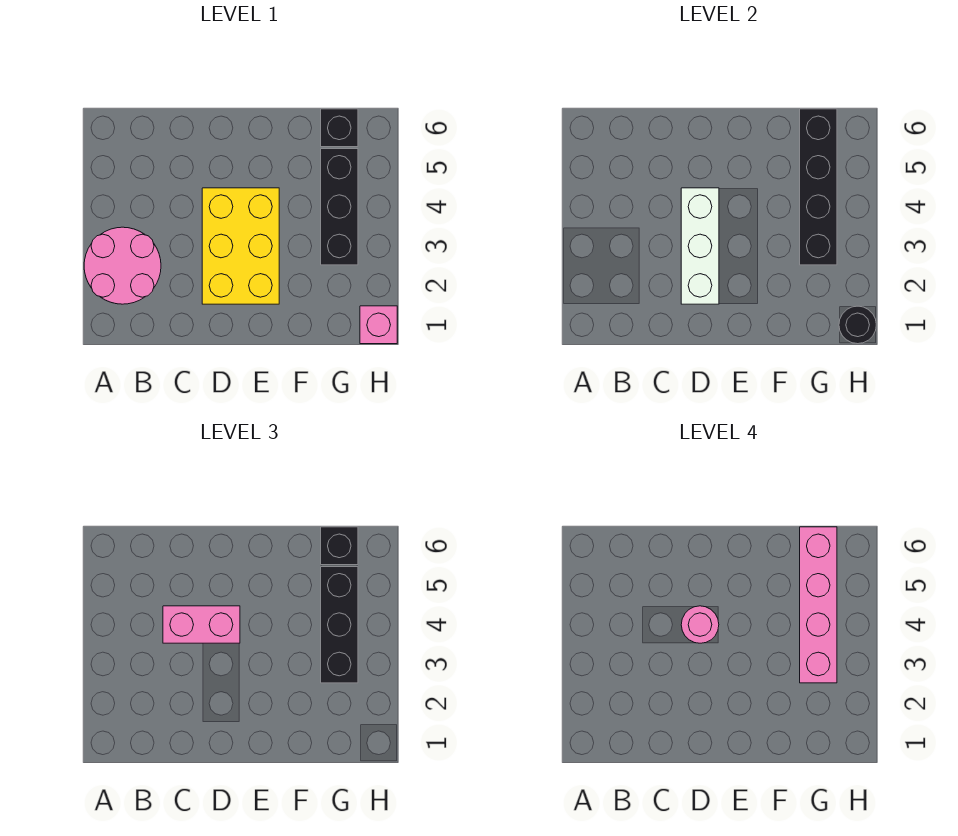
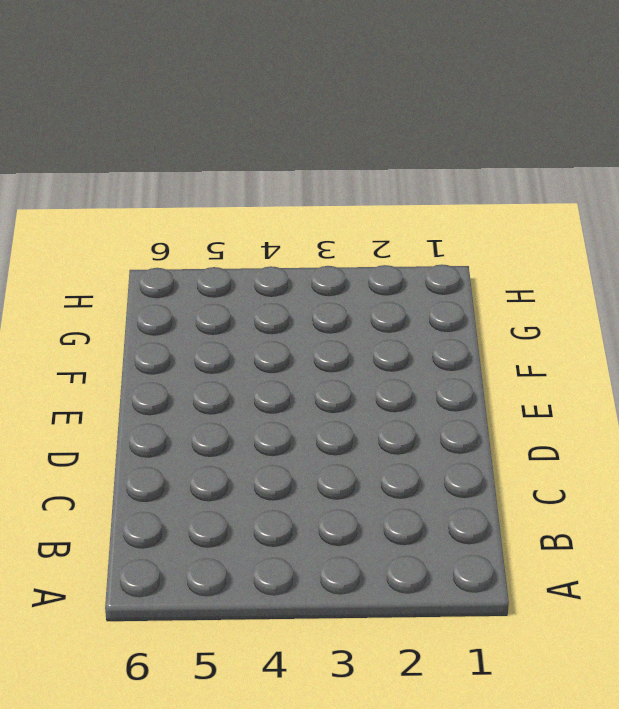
none -> pink round brick A2:B3 level 1
none -> yellow brick D2:E4 level 1
none -> black brick G3:G5 level 1

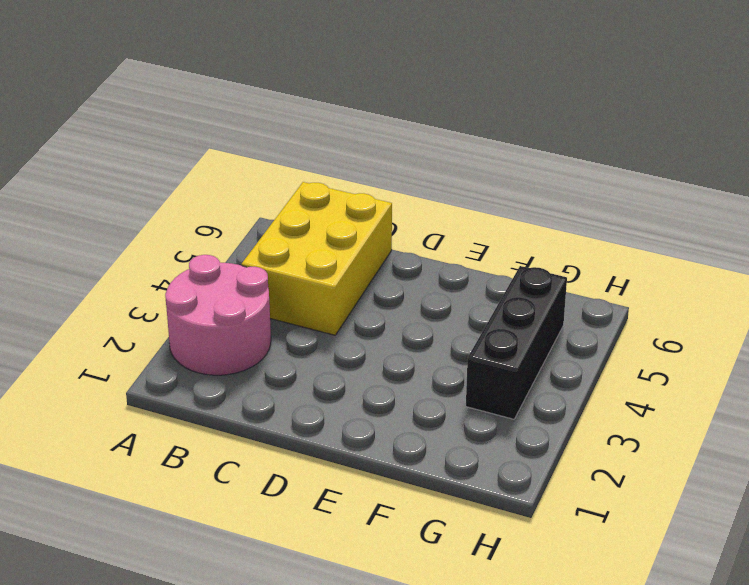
yellow brick B4:C6 level 1 -> yellow brick D2:E4 level 1
none -> black brick G6 level 1
none -> pink brick H1 level 1
none -> white brick D2:D4 level 2

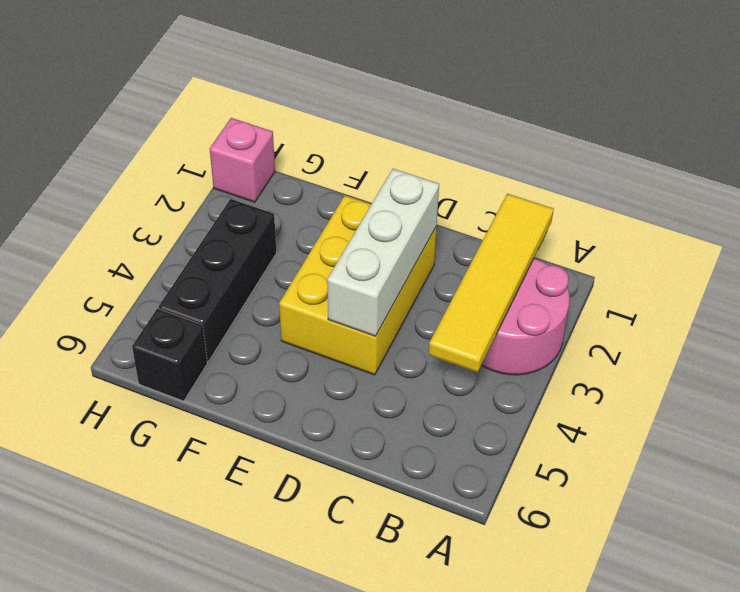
yellow tile B1:B4 level 2 -> none
none -> black brick G3:G6 level 2
none -> black round brick H1 level 2
none -> pink brick C4:D4 level 3

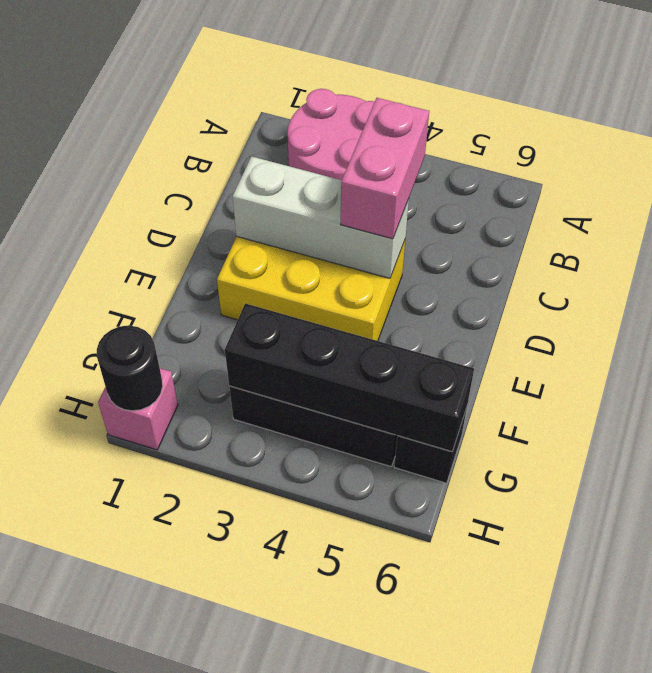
none -> black brick G3:G5 level 3
none -> black brick G6 level 3
none -> pink round brick D4 level 4

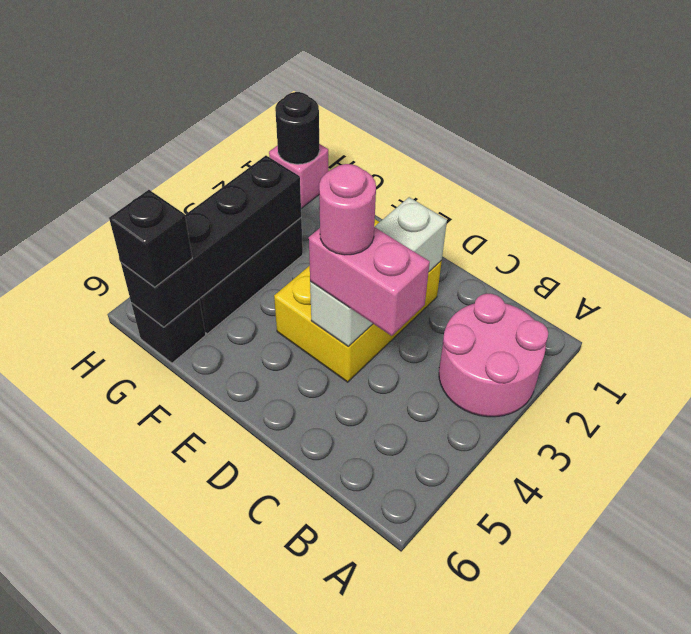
none -> black brick G3:G5 level 3
none -> pink brick G3:G6 level 4

